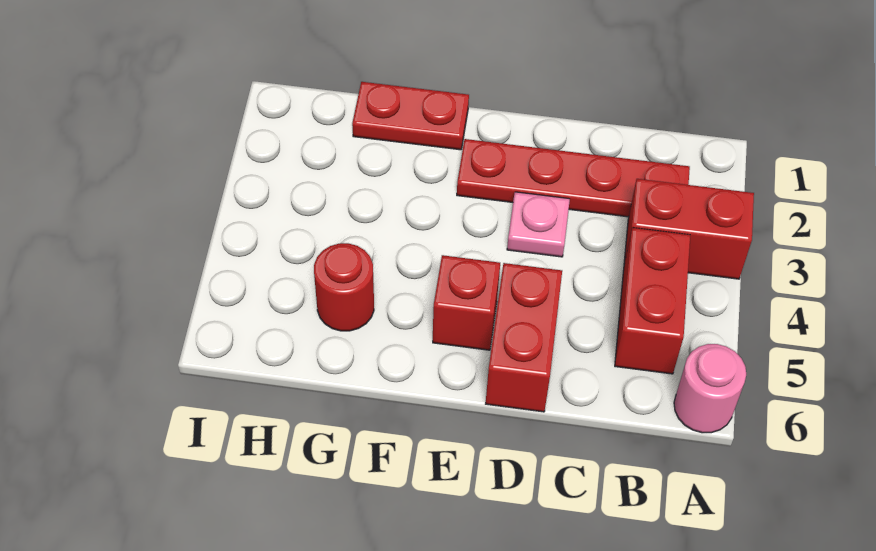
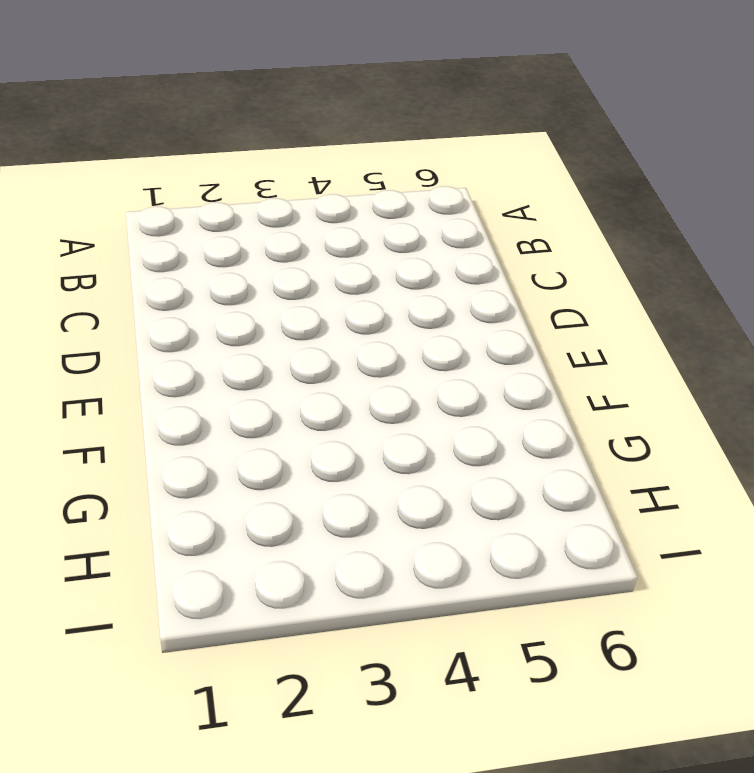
none -> red brick A3:B3 level 1
none -> pink round brick A6 level 1

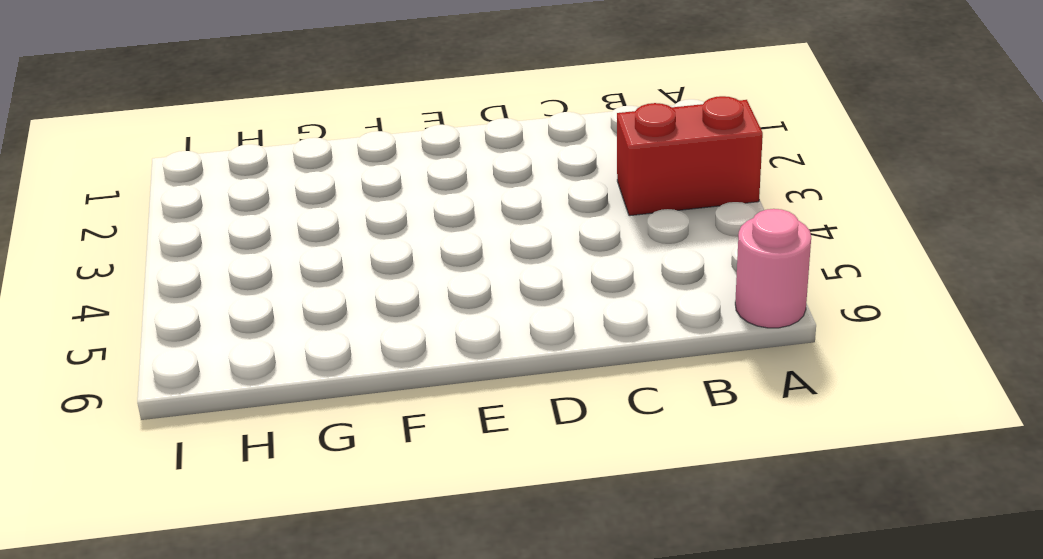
none -> red plate B2:E2 level 1
none -> red brick B4:B5 level 1

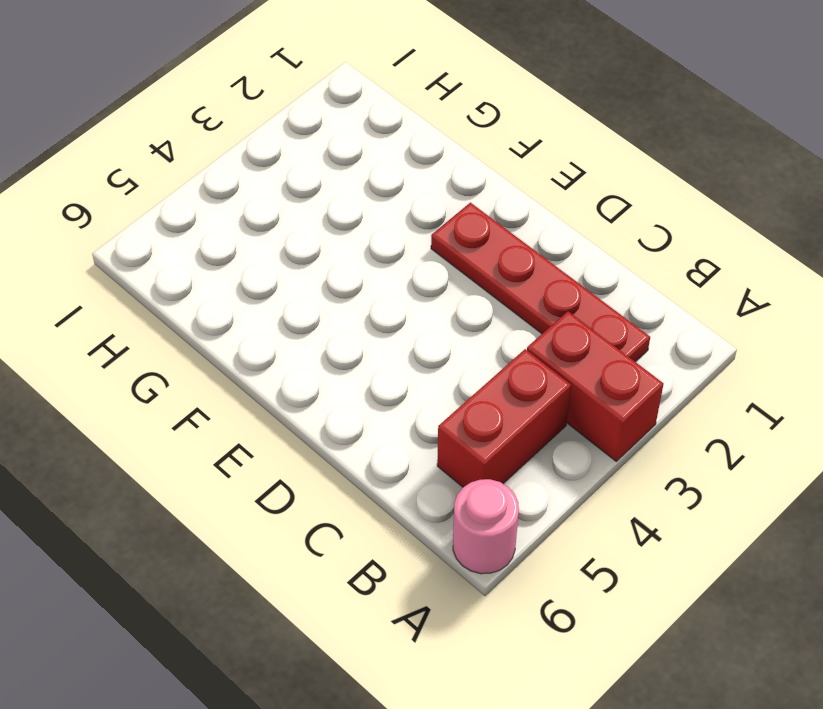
none -> pink plate D3 level 1
none -> red brick D5:D6 level 1

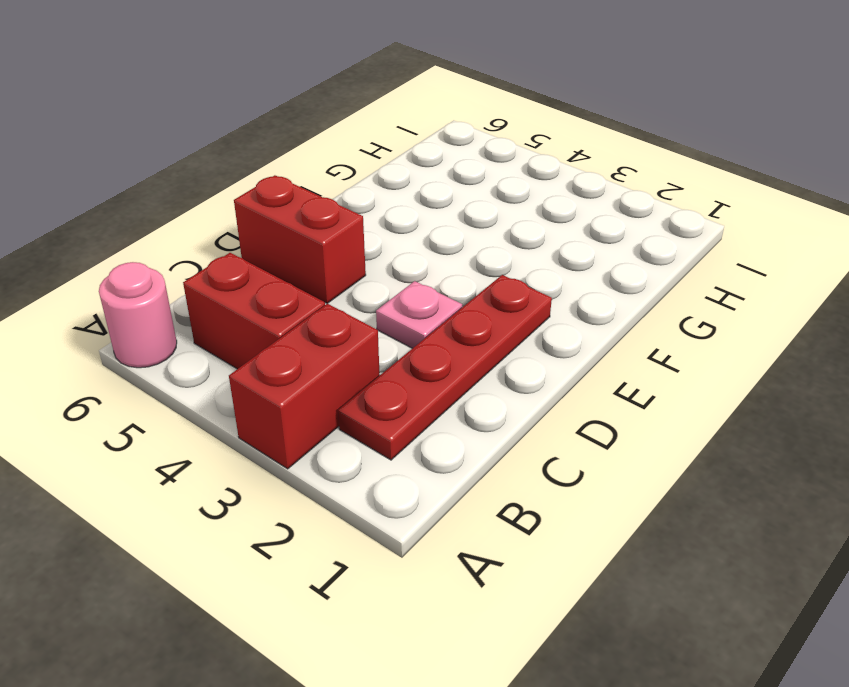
none -> red brick E5 level 1
none -> red plate F1:G1 level 1

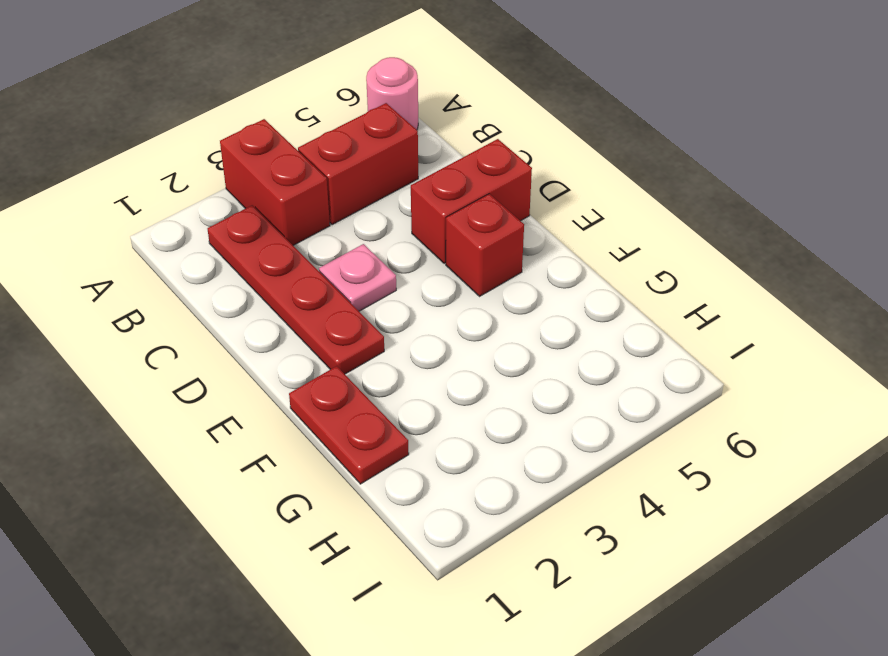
none -> red round brick G5 level 1

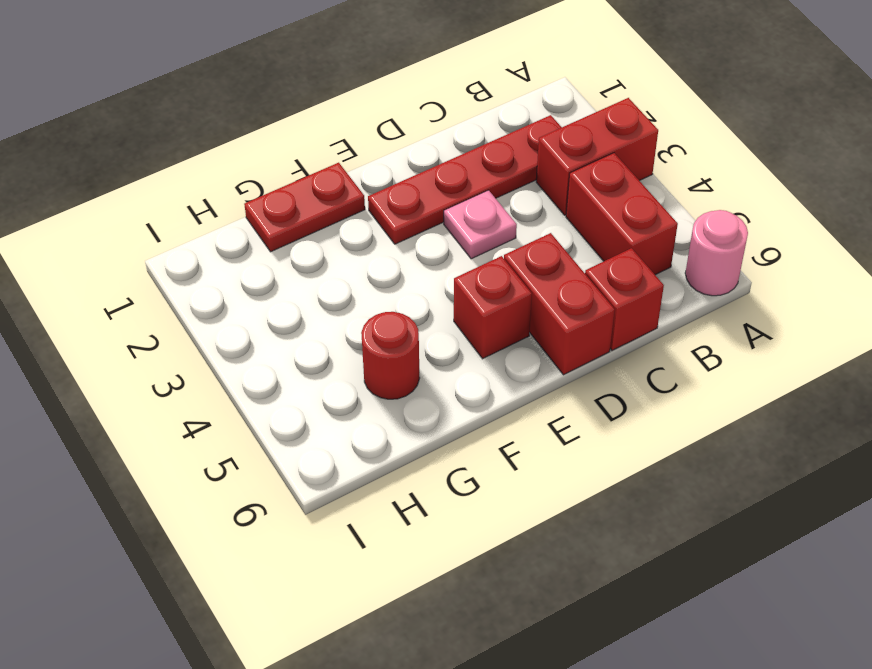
red brick C6 level 1 -> none

